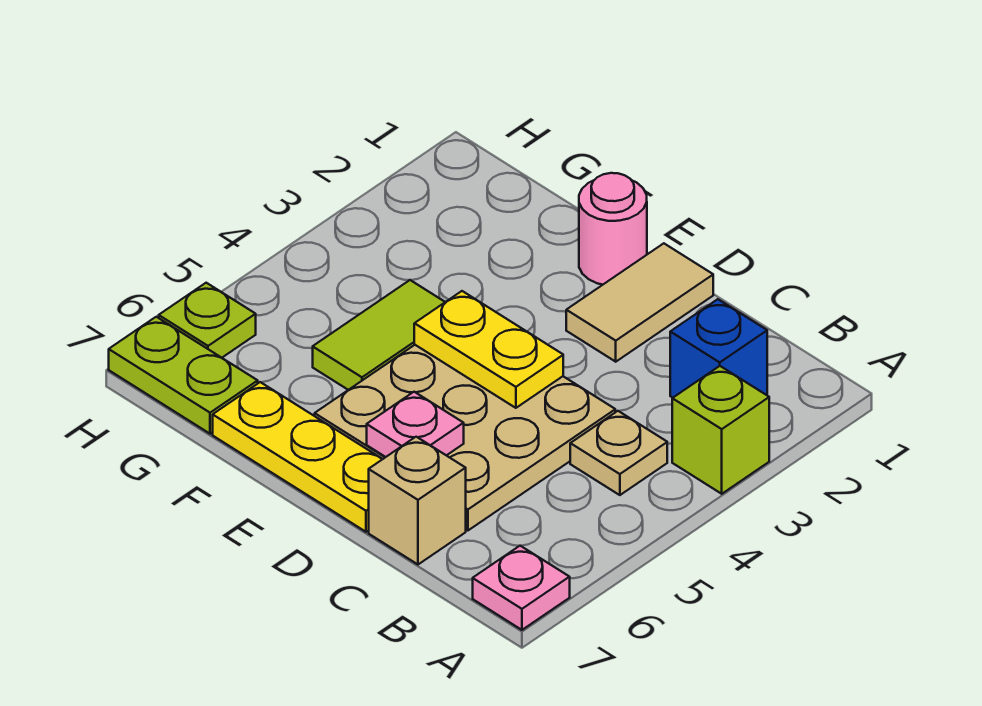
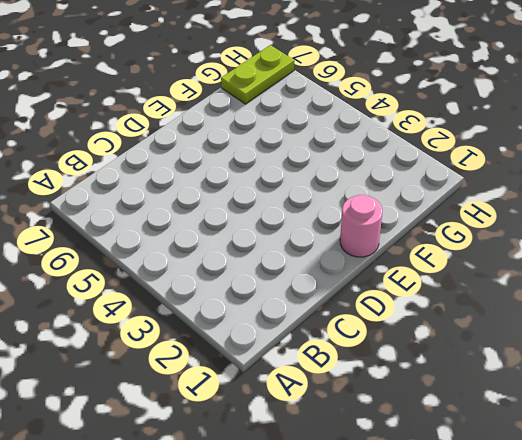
none -> lime brick A3 level 1
none -> pink plate A7 level 1
none -> blue brick B2 level 1

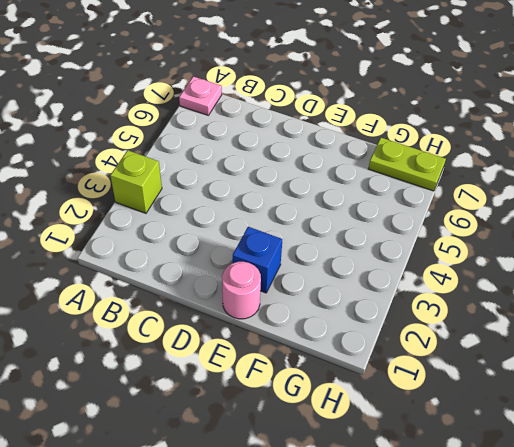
blue brick E2 level 1 -> blue brick B2 level 1
none -> tan plate B4 level 1
none -> tan plate C4:E6 level 1
none -> tan brick C7 level 1

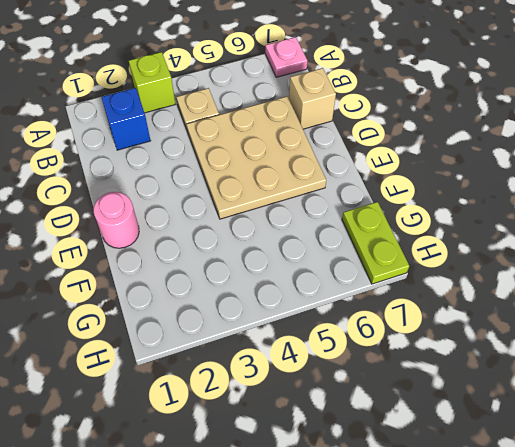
none -> tan tile D1:D2 level 1
none -> yellow plate D7:F7 level 1
none -> lime tile F4:F5 level 1

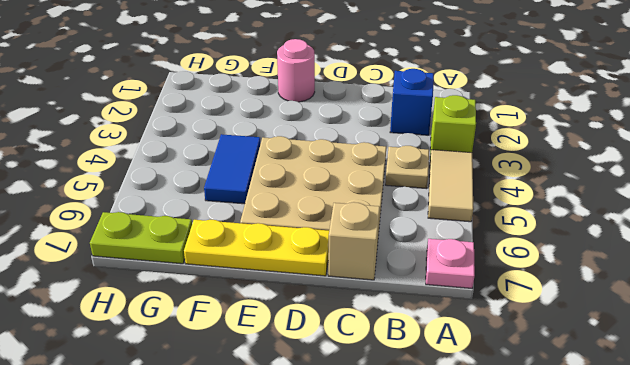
tan tile A4:A5 level 1 -> tan tile D1:D2 level 1
blue tile F4:F5 level 1 -> lime tile F4:F5 level 1
none -> lime plate H6 level 1
none -> yellow plate D4:E4 level 2
none -> pink plate D6 level 2

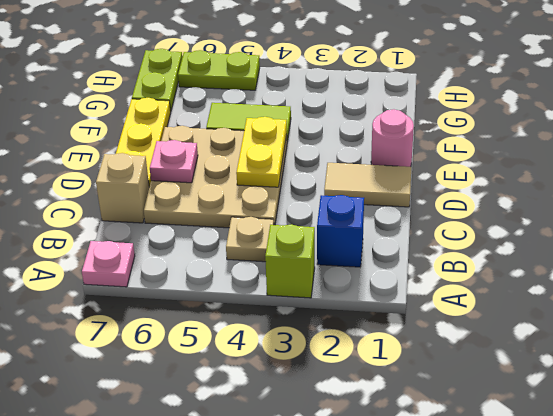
lime plate H5:H6 level 1 -> lime plate H6 level 1

